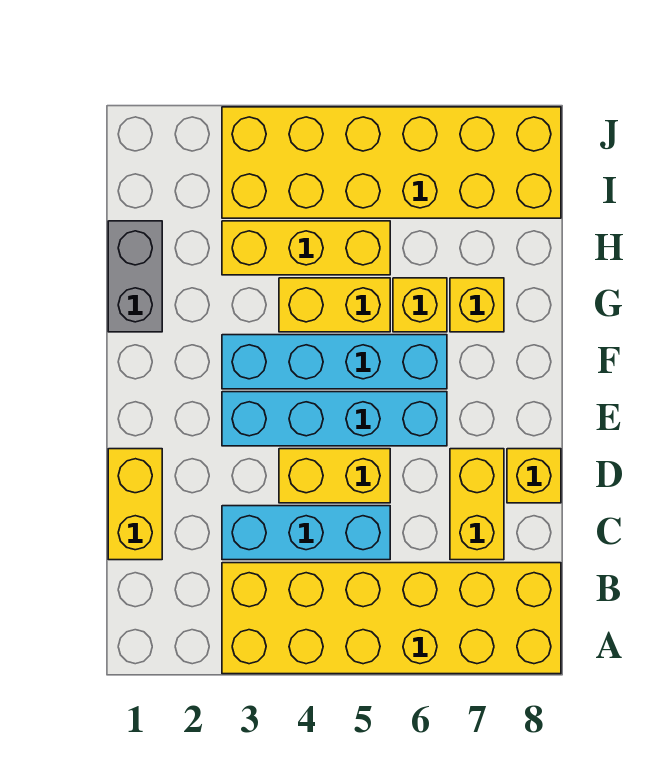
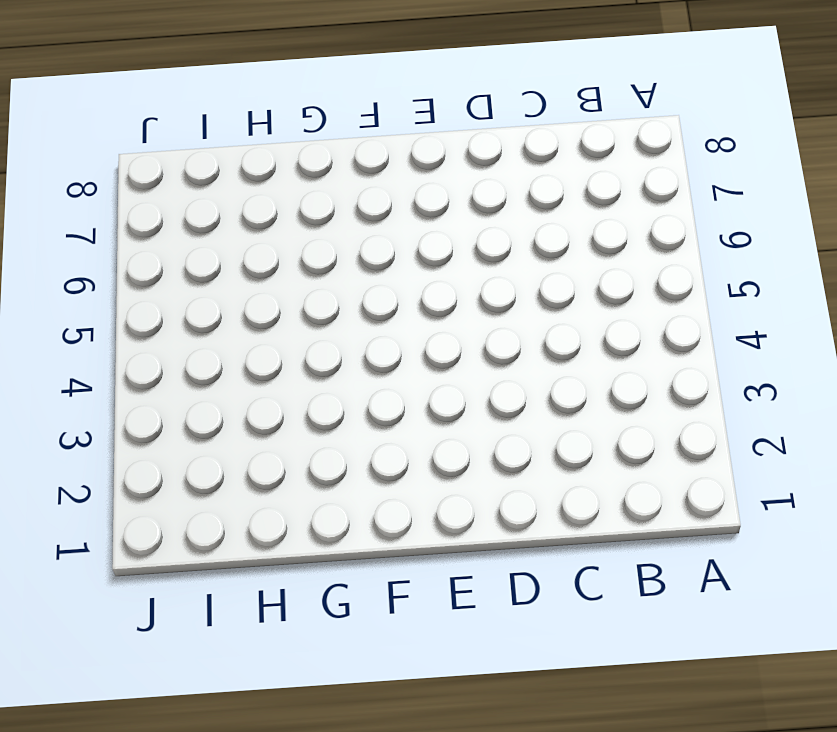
none -> yellow brick A3:B8 level 1
none -> yellow brick C1:D1 level 1
none -> cyan brick C3:C5 level 1

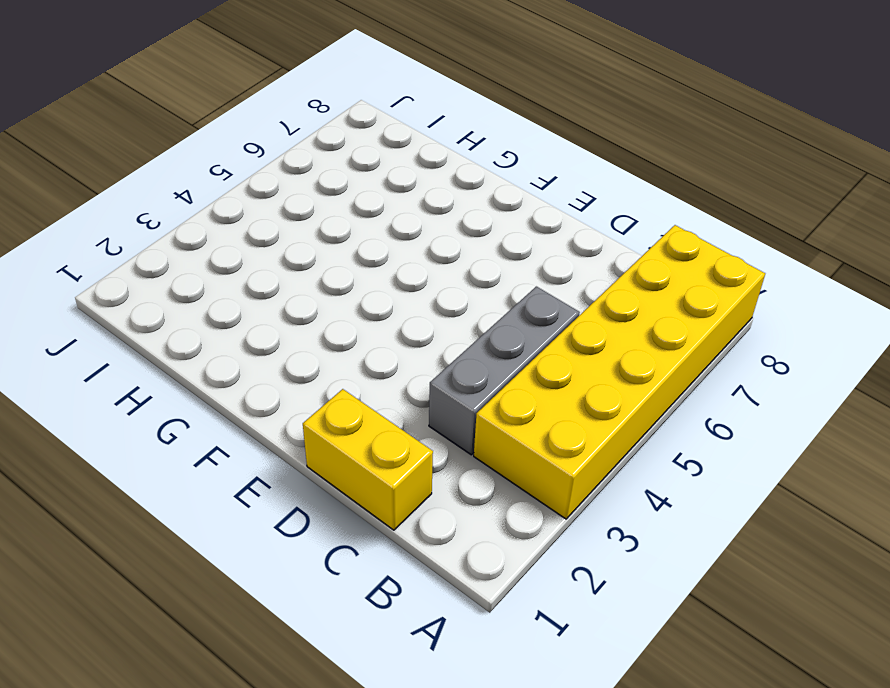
grey brick C3:C5 level 1 -> cyan brick C3:C5 level 1
none -> yellow brick C7:D7 level 1
none -> yellow brick D4:D5 level 1
none -> yellow brick D8 level 1

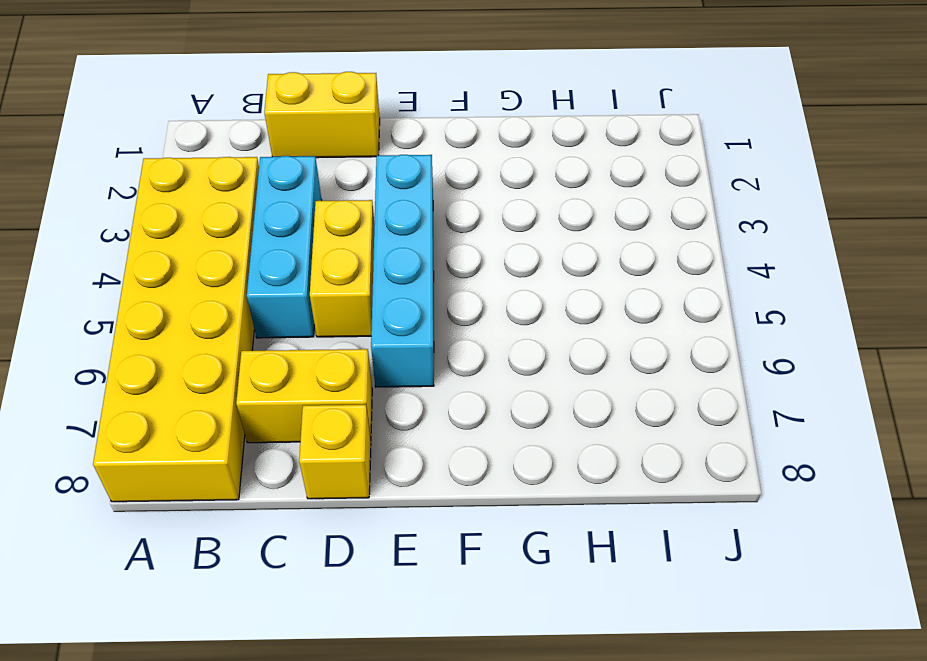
none -> cyan brick F3:F6 level 1
none -> grey brick G1:H1 level 1
none -> yellow brick G4:G5 level 1

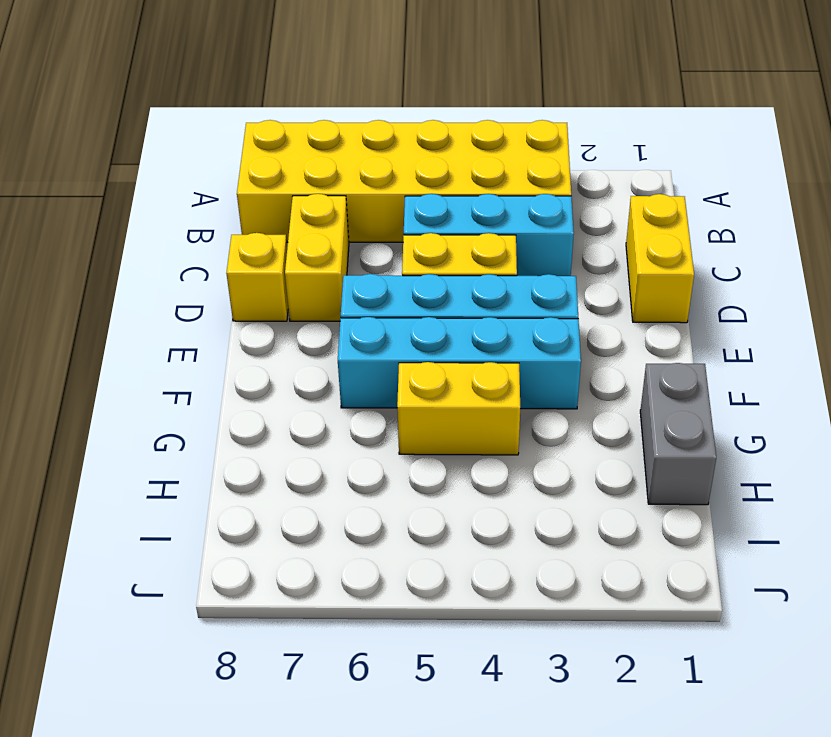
none -> yellow brick G6 level 1
none -> yellow brick G7 level 1
none -> yellow brick H3:H5 level 1

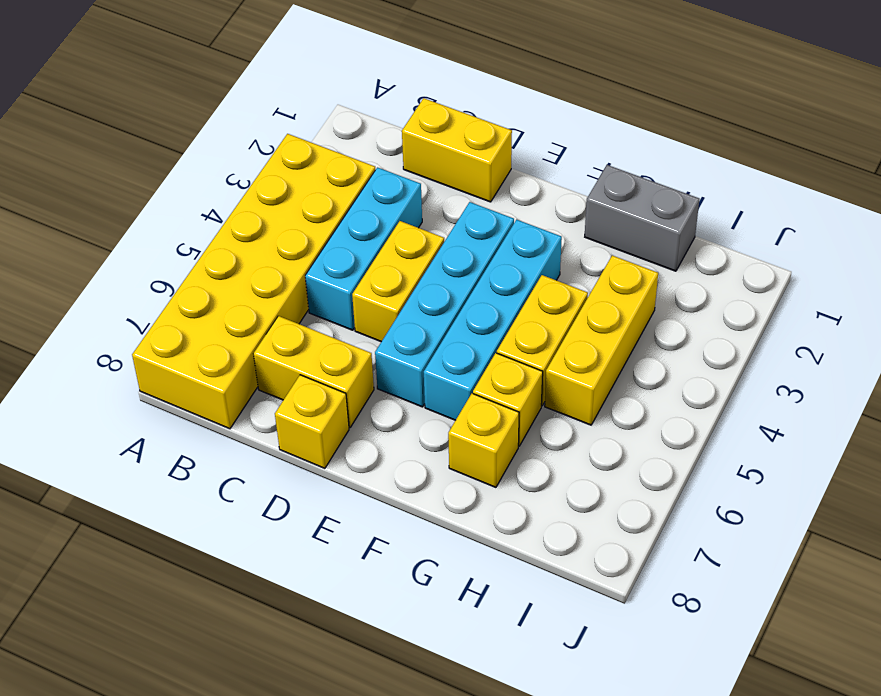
none -> yellow brick I3:J8 level 1

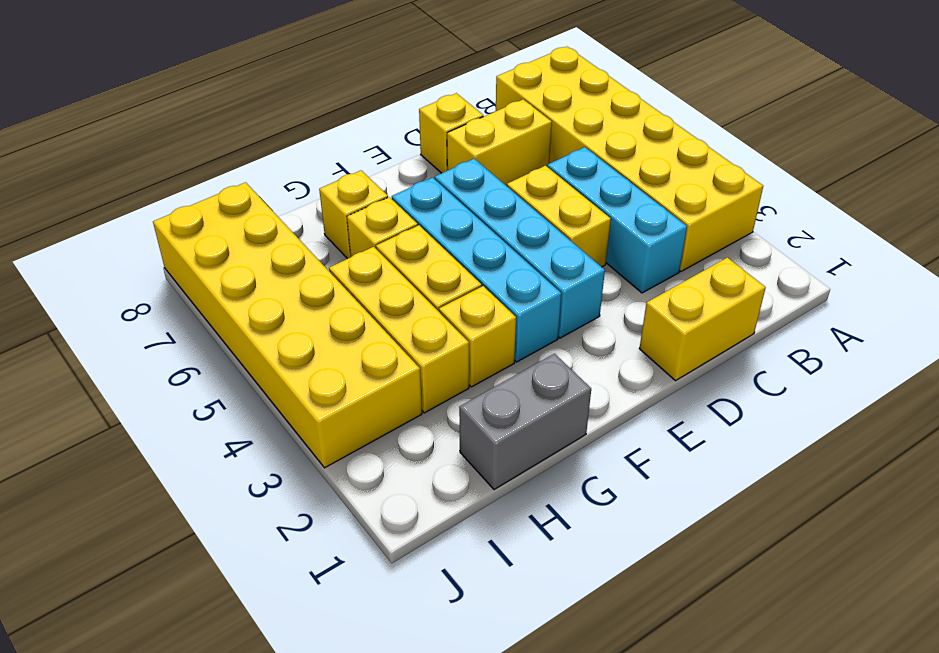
yellow brick G3 level 1 -> none

